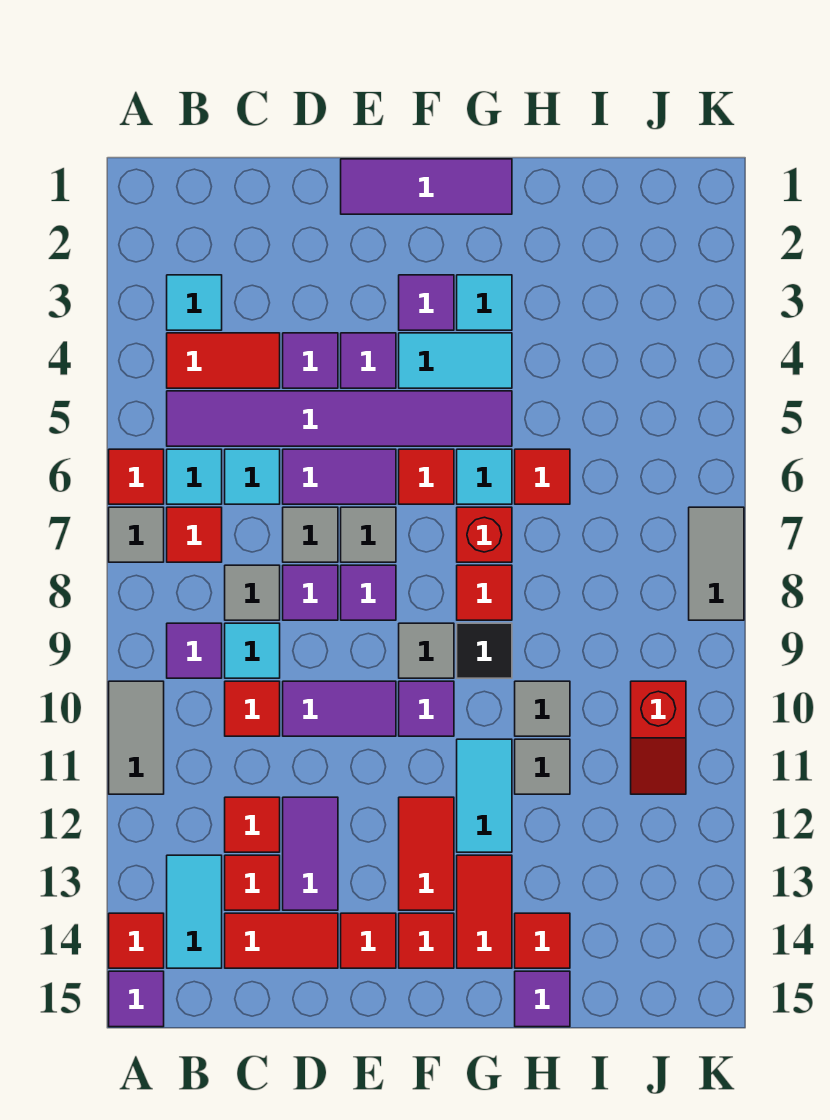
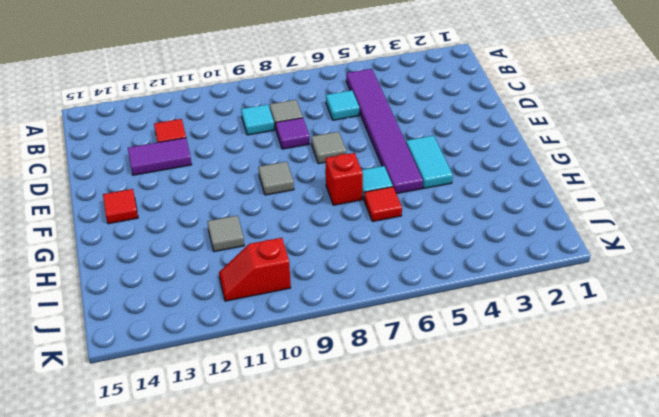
none -> red tile A6 level 1
none -> grey tile A7 level 1
none -> grey tile A10:A11 level 1
none -> red tile A14 level 1

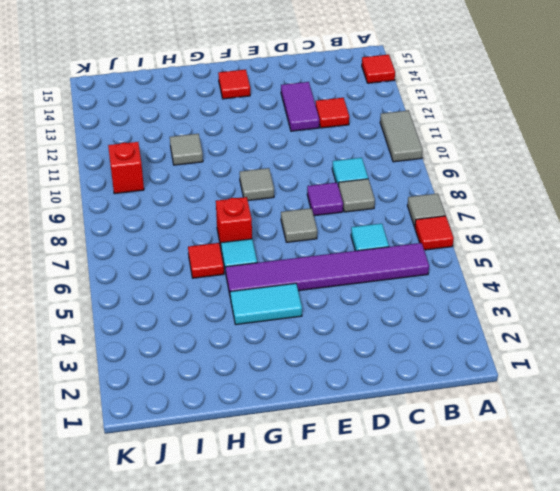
none -> purple tile A15 level 1
none -> cyan tile B3 level 1
none -> red tile B4:C4 level 1
none -> cyan tile B6 level 1

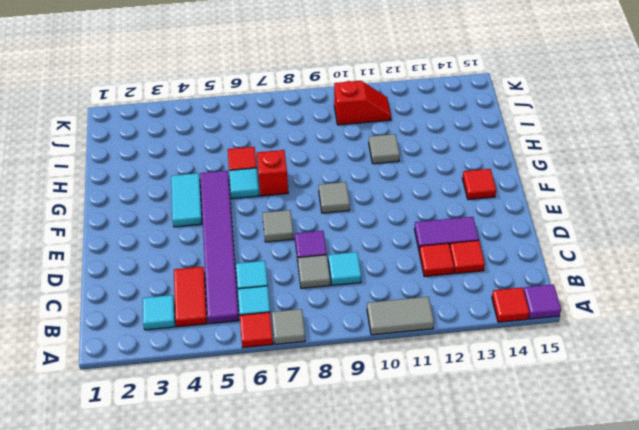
none -> red tile B7 level 1
none -> purple tile B9 level 1
none -> cyan tile B13:B14 level 1
none -> red tile C10 level 1

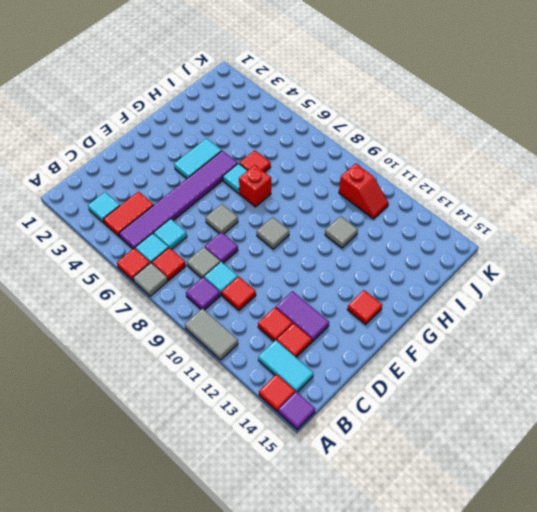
none -> red tile C14:D14 level 1
none -> purple tile D4 level 1
none -> purple tile D6:E6 level 1
none -> grey tile D7 level 1

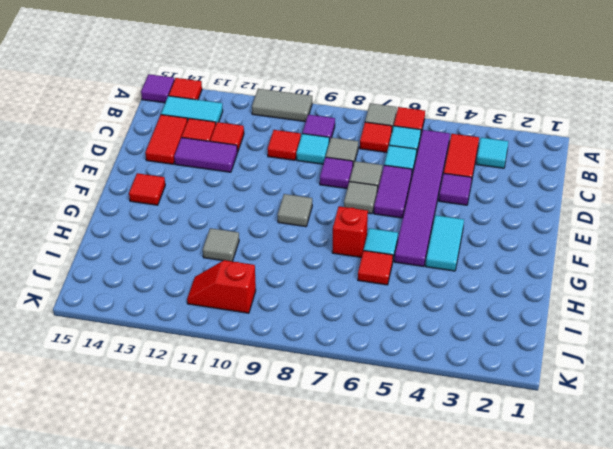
none -> purple tile D10:E10 level 1
none -> purple tile E1:G1 level 1
none -> purple tile E4 level 1
none -> purple tile E8 level 1

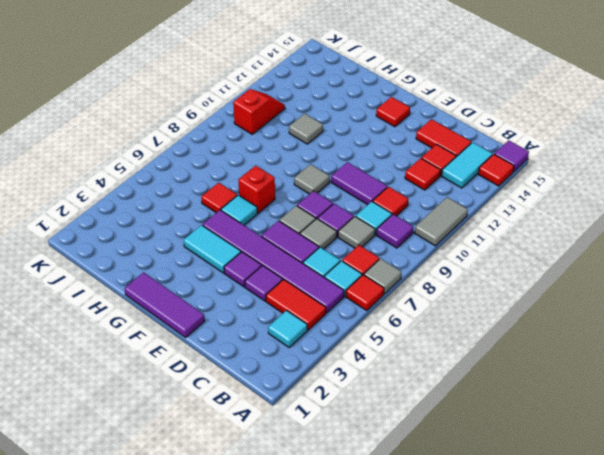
none -> purple tile D12:D13 level 1
none -> red tile E14 level 1
none -> purple tile F3 level 1
none -> red tile F6 level 1

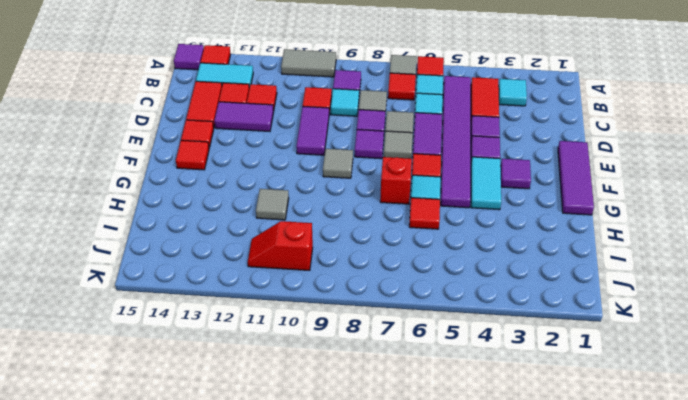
none -> purple tile F10 level 1
none -> red tile F12:F13 level 1
none -> cyan tile G3 level 1
none -> red tile G8 level 1

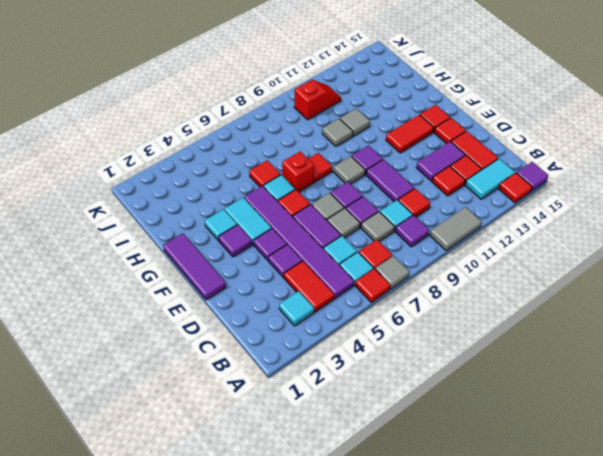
none -> black tile G9 level 1
none -> cyan tile G11:G12 level 1
none -> red tile G13:G14 level 1
none -> red tile H14 level 1

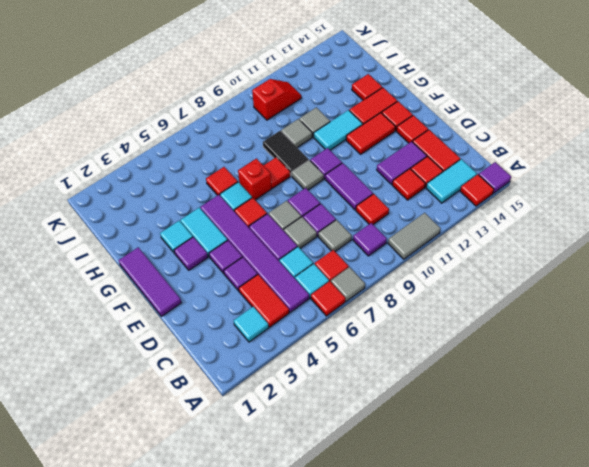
black tile G9:H9 level 1 -> black tile G9 level 1
none -> cyan tile C9 level 1
none -> purple tile H15 level 1
none -> grey tile K7:K8 level 1

